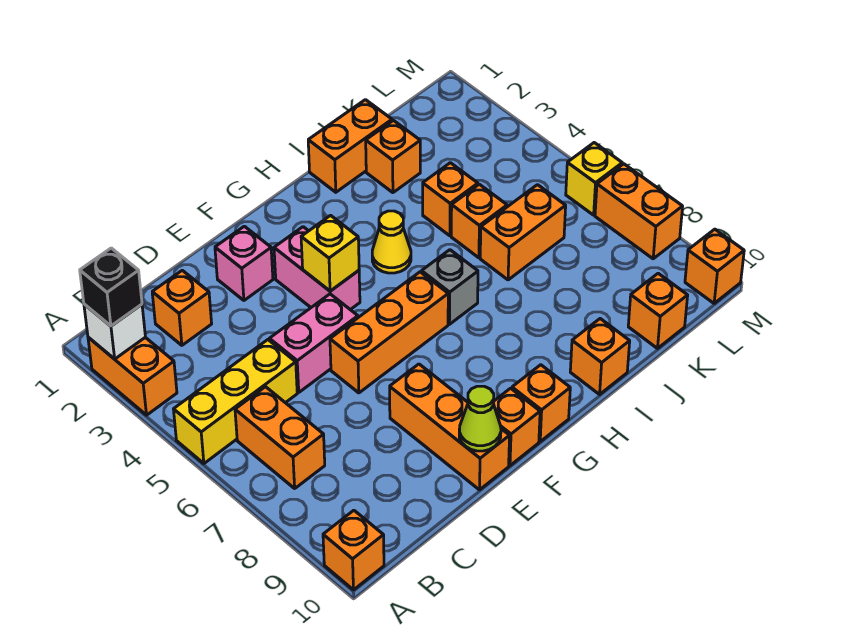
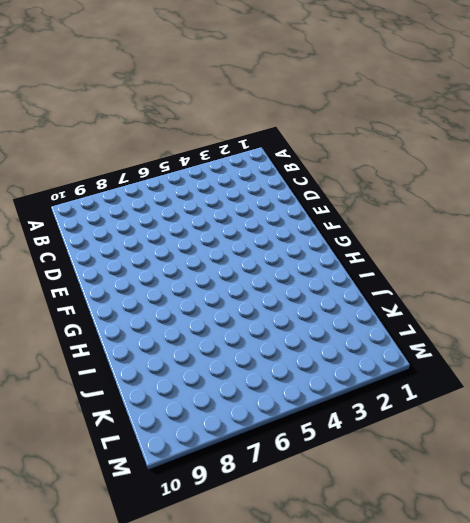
none -> orange brick A2:A3 level 1
none -> yellow brick A5:C5 level 1
none -> orange brick A10 level 1

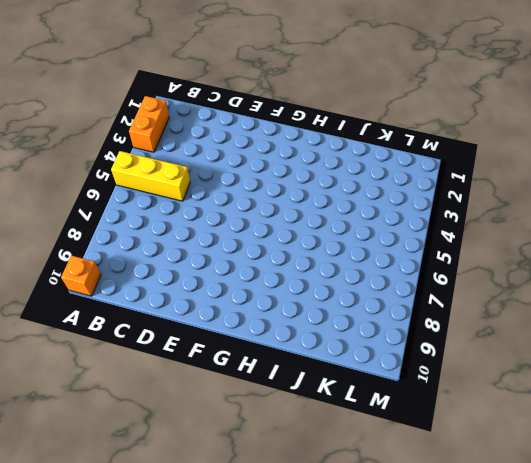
none -> orange brick B6:B7 level 1
none -> orange brick C2 level 1
none -> pink brick D5:E5 level 1

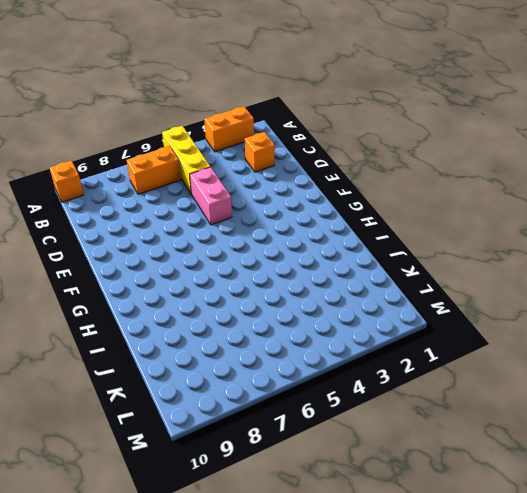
none -> pink brick E2 level 1
none -> orange brick E6:G6 level 1
none -> orange brick E8:E10 level 1

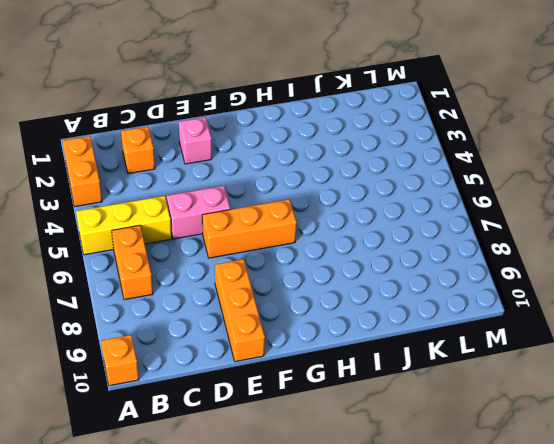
none -> pink brick F3:F4 level 1
none -> orange brick F10 level 1
none -> orange brick G10 level 1

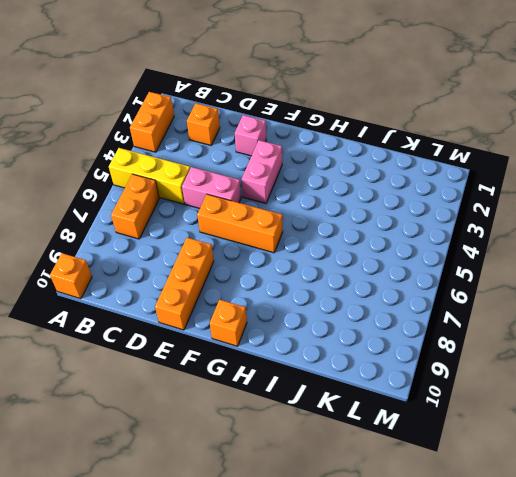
none -> orange brick F10 level 1
none -> yellow cone H4 level 1
none -> grey brick H6 level 1

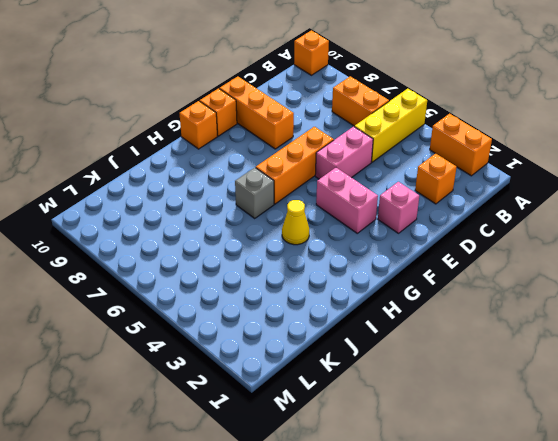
none -> orange brick I1:J1 level 1
none -> orange brick I10 level 1
none -> orange brick J2 level 1

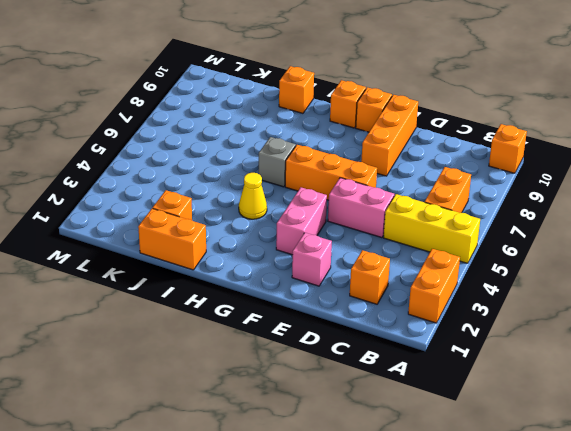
none -> orange brick J4 level 1
none -> orange brick J5 level 1
none -> orange brick J6:K6 level 1

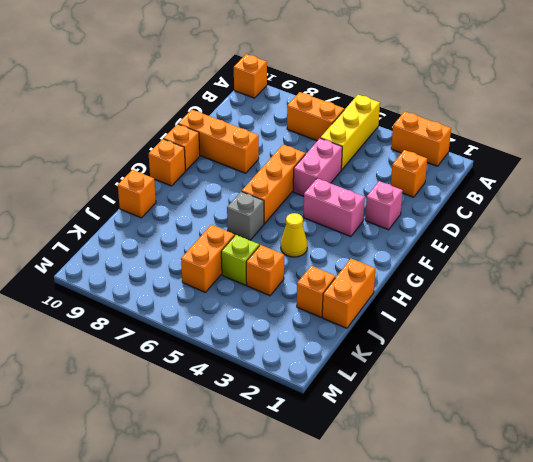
lime brick J5 level 1 -> orange brick J5 level 1
none -> orange brick K10 level 1
none -> yellow brick M6 level 1
none -> orange brick M7:M8 level 1

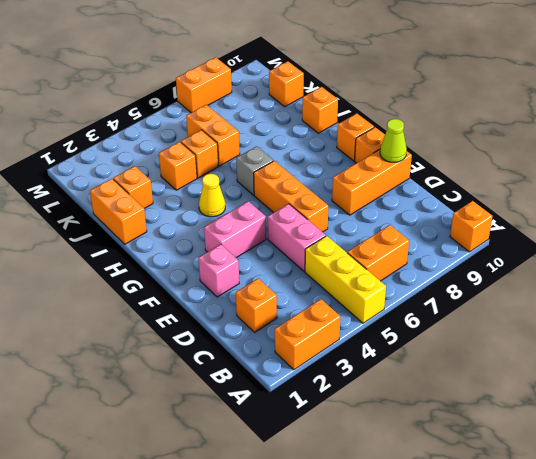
none -> yellow brick M6 level 1
none -> orange brick M10 level 1
none -> white brick A2 level 2

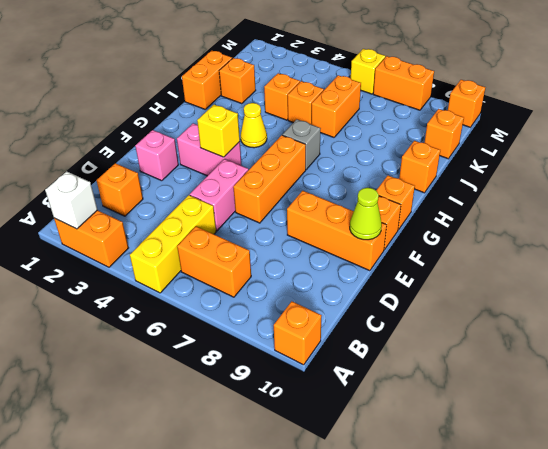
none -> black brick A2 level 3

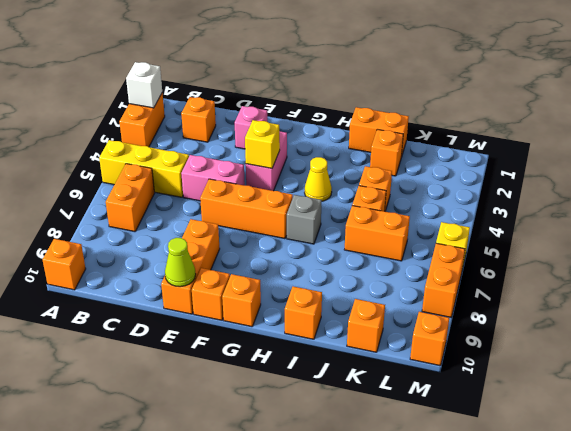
none -> black brick A2 level 3

